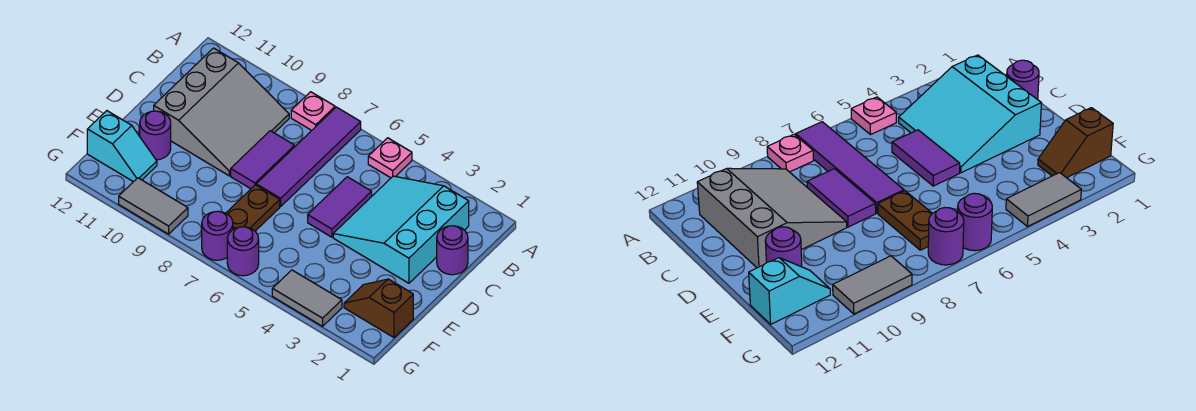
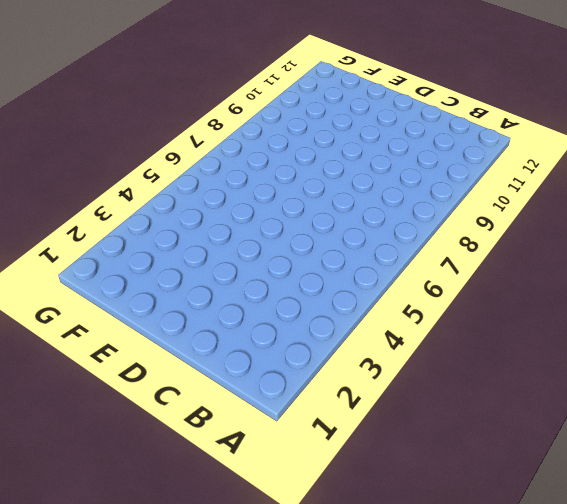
none -> pink plate A5 level 1
none -> purple tile A7:D7 level 1
none -> pink plate A8 level 1

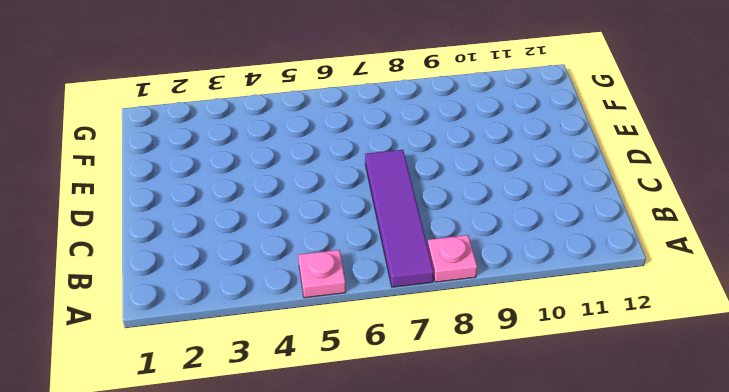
none -> cyan slope B2:D4 level 1 top 2
none -> grey slope B9:D11 level 1 top 11
none -> purple round brick C1 level 1

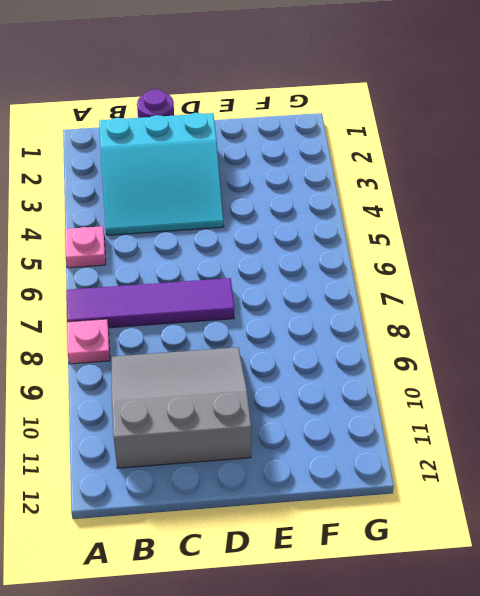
none -> purple tile C5:D5 level 1
none -> purple tile C8:D8 level 1
none -> brown plate E7:F7 level 1

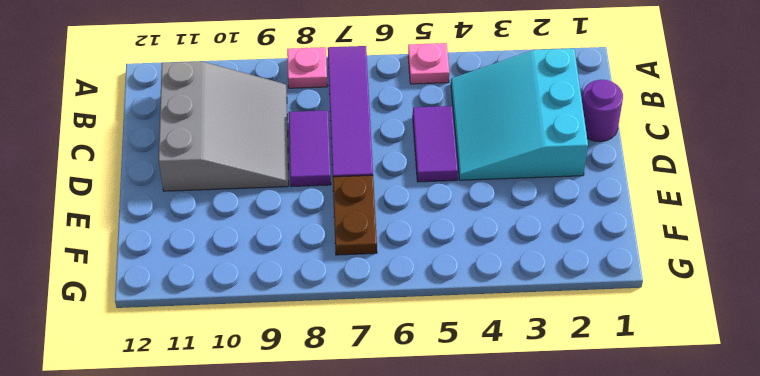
none -> purple round brick E11 level 1
none -> brown slope F1:F2 level 1 top 1
none -> cyan slope F11:F12 level 1 top 12

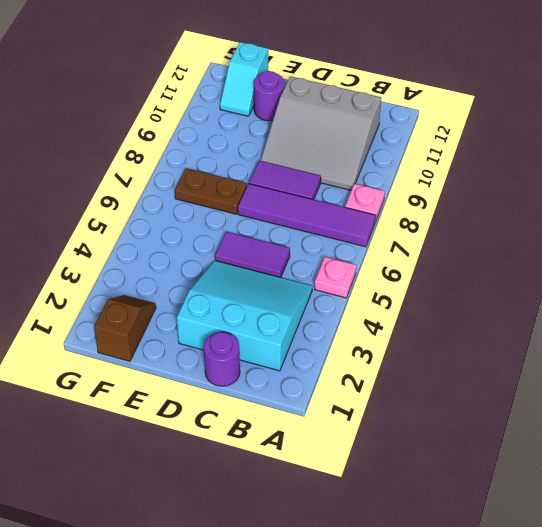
none -> grey tile G3:G4 level 1
none -> purple round brick G6 level 1
none -> purple round brick G7 level 1

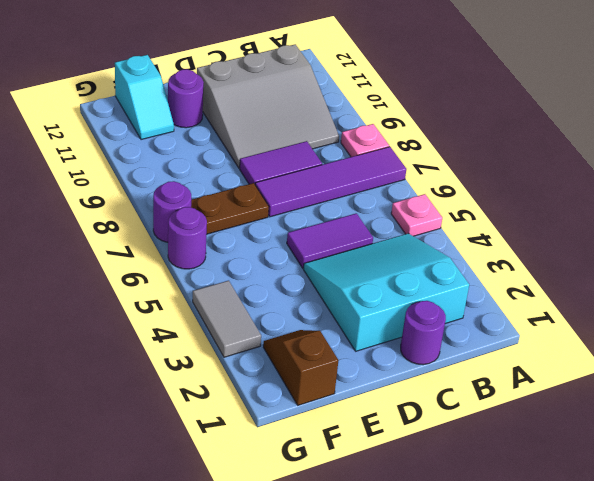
none -> grey tile G9:G10 level 1

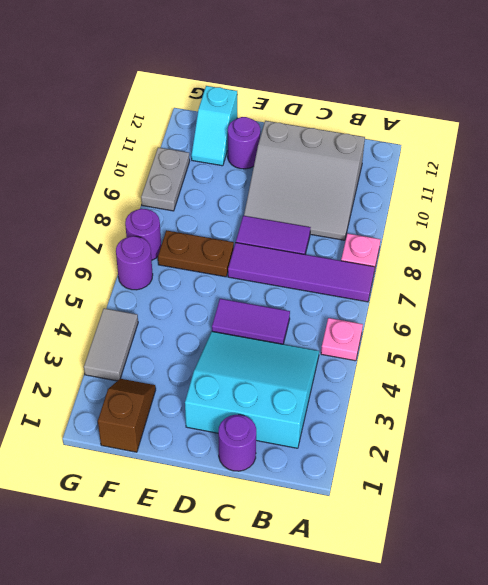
grey plate G9:G10 level 1 -> grey tile G9:G10 level 1

